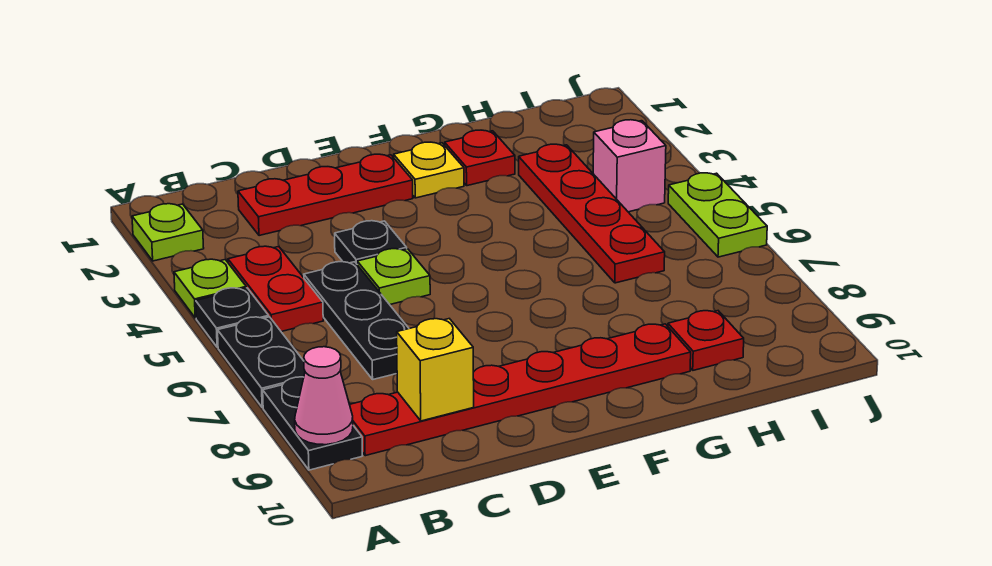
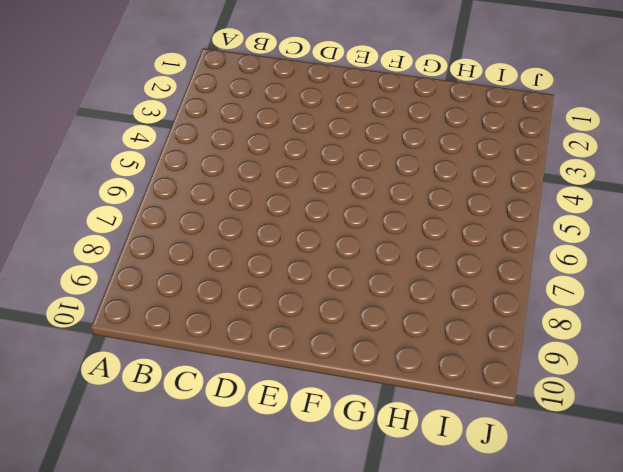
none -> lime plate A2 level 1
none -> lime plate A4 level 1
none -> black plate A5 level 1

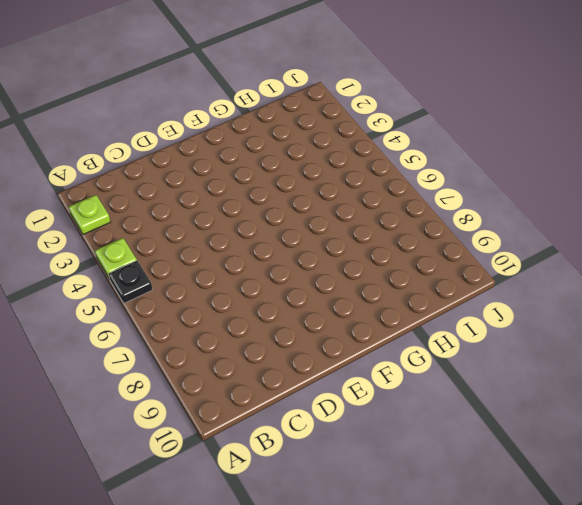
none -> black plate A6:A7 level 1
none -> black plate A8:A9 level 1
none -> red plate B4:B5 level 1

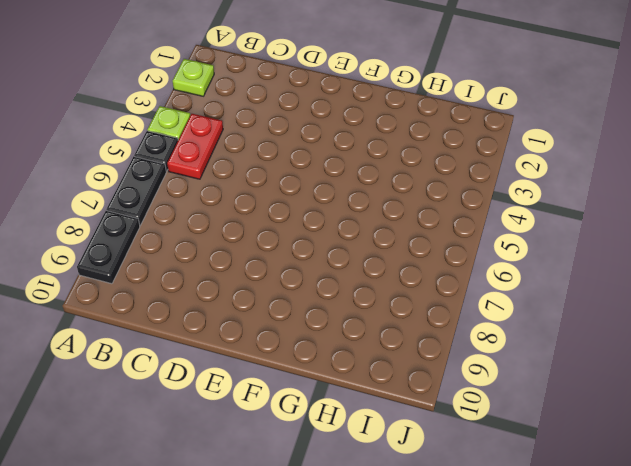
none -> red plate B9:G9 level 1
none -> red plate C2:E2 level 1
none -> black plate C5:C7 level 1

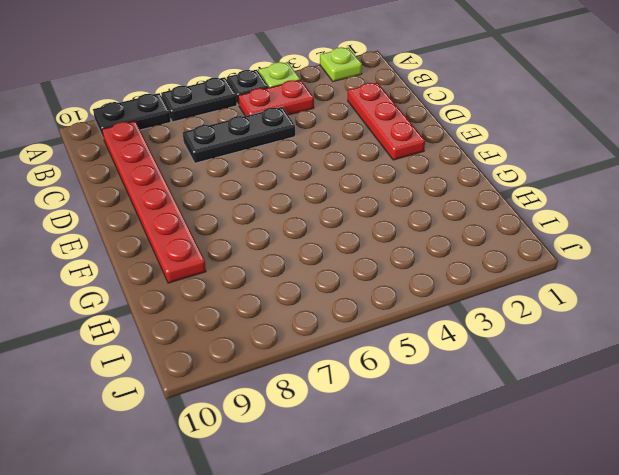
none -> black plate D4 level 1
none -> lime plate D5 level 1
none -> yellow plate F2 level 1

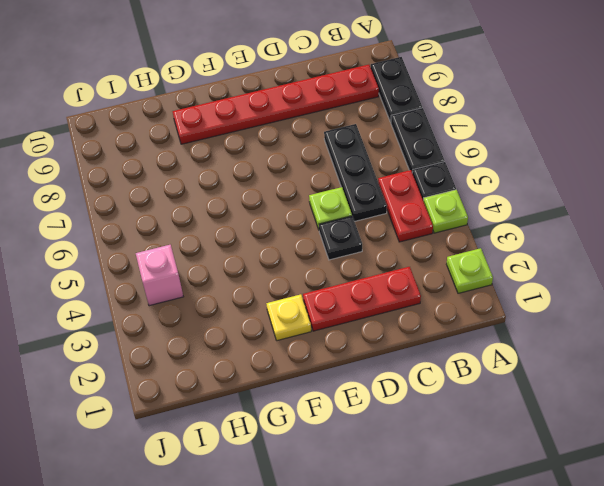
none -> red plate G2 level 1
none -> red plate H3:H6 level 1
none -> red plate H9 level 1

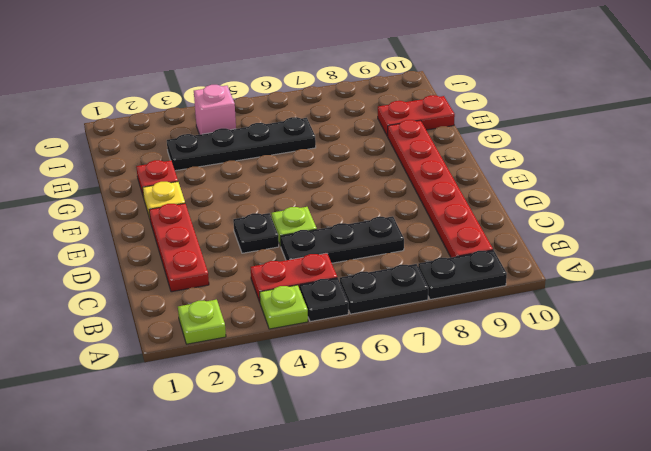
black plate H3:H6 level 1 -> red plate H3:H6 level 1
red plate H9:H10 level 1 -> red plate H9 level 1
none -> lime plate J5:J6 level 1
none -> pink cone A9 level 2
none -> yellow brick C9 level 2

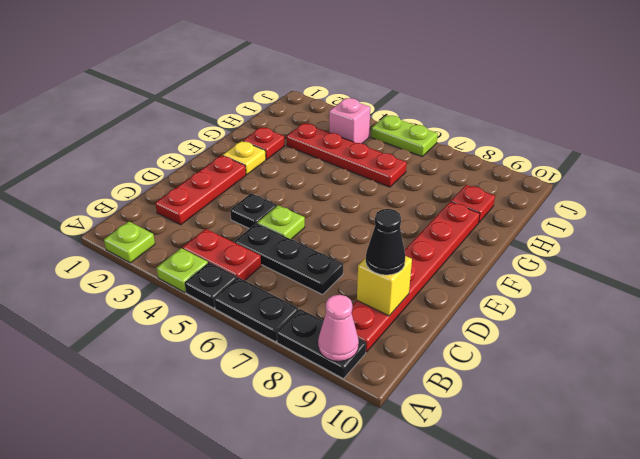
black cone C9 level 3 -> none

